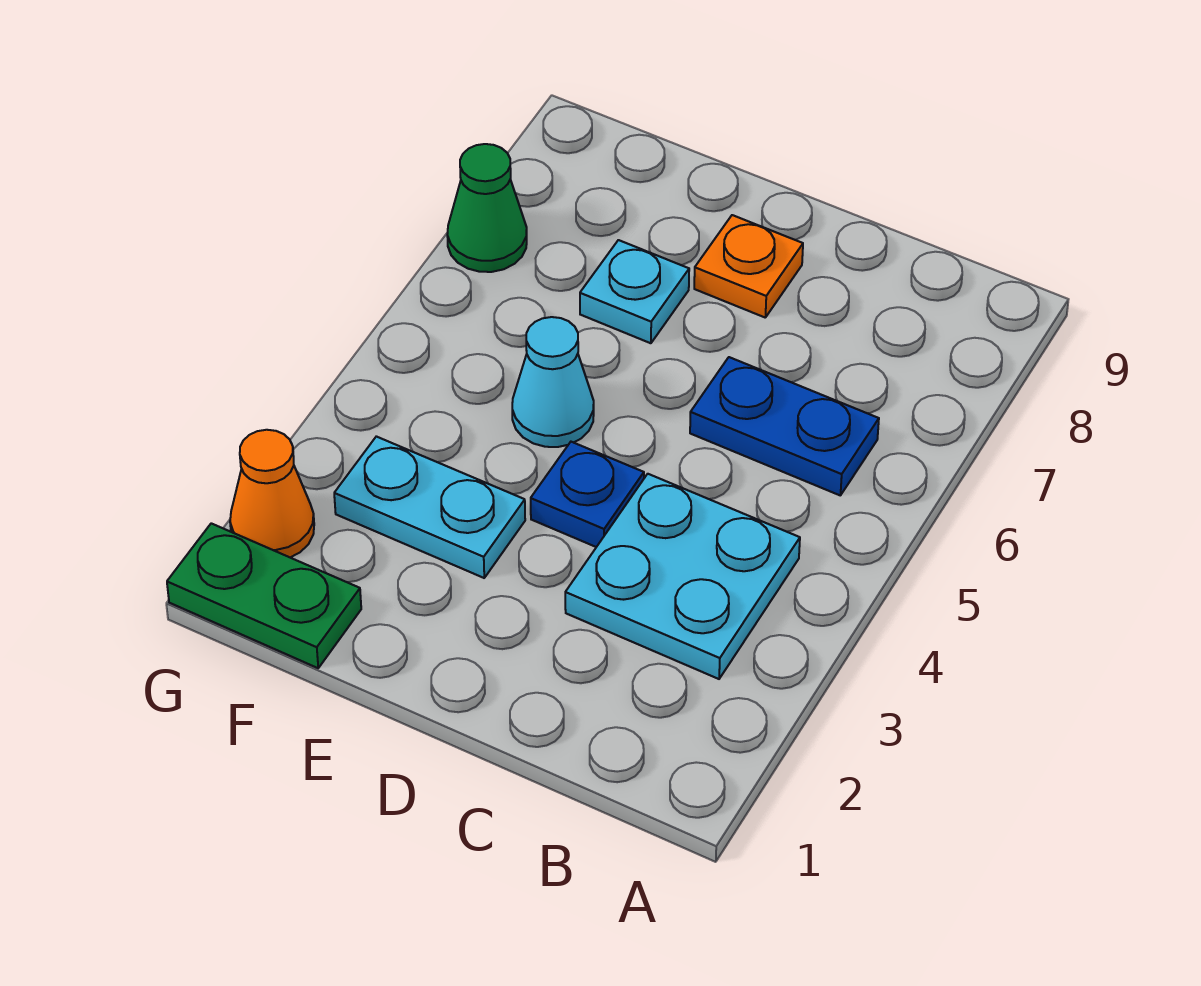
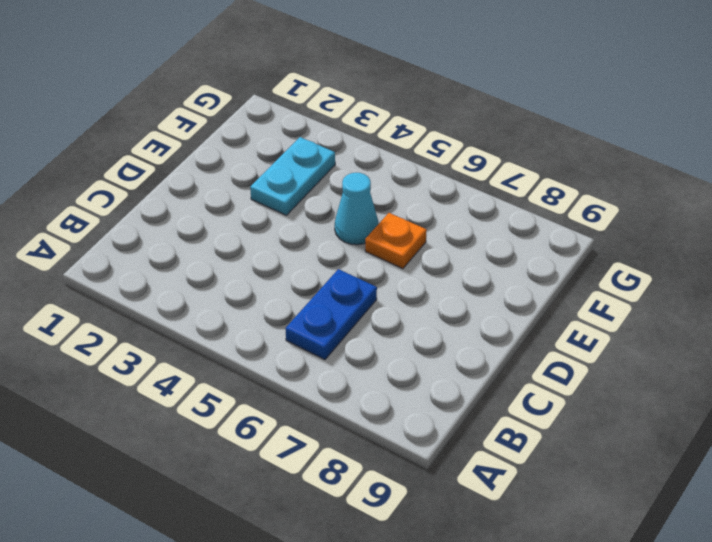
orange plate E6 level 1 -> orange plate D8 level 1
none -> cyan plate B3:C4 level 1
none -> blue plate D4 level 1

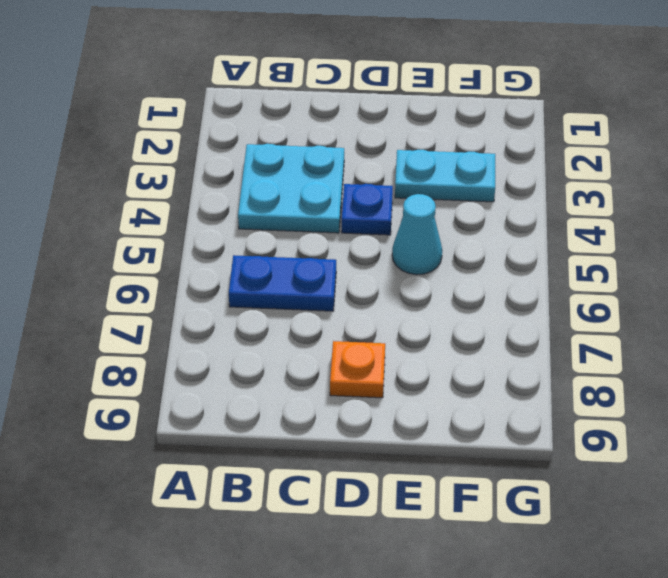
none -> cyan plate E7 level 1
none -> green plate F1:G1 level 1

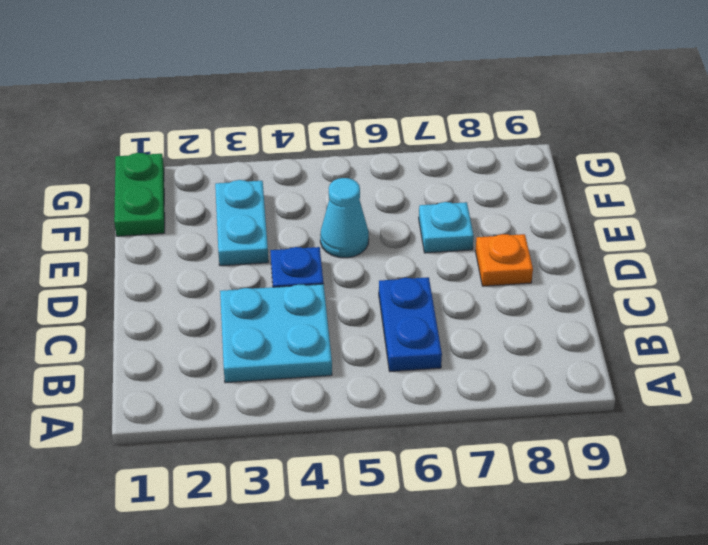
none -> orange cone G2 level 1
none -> green cone G7 level 1

